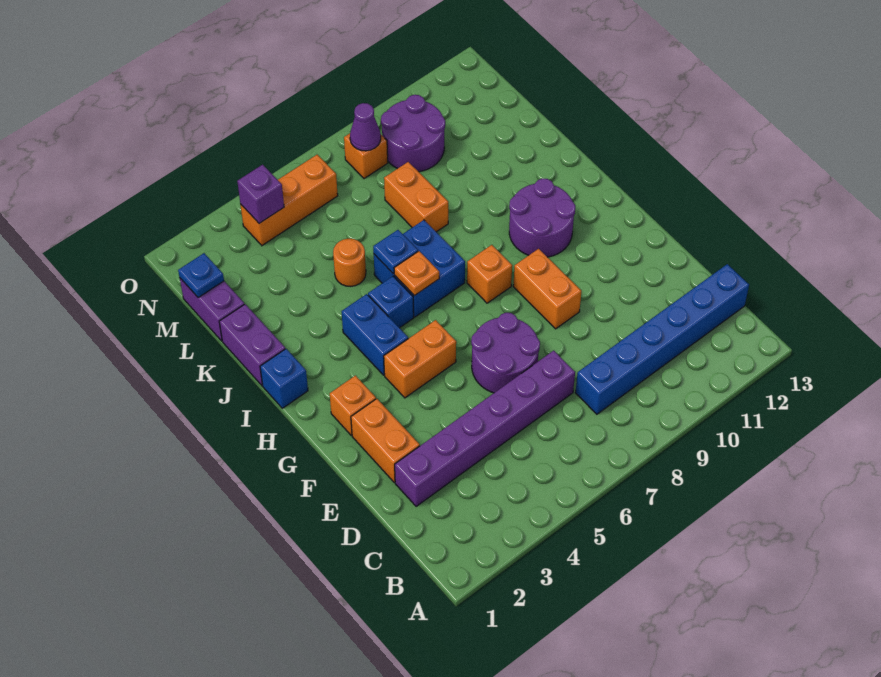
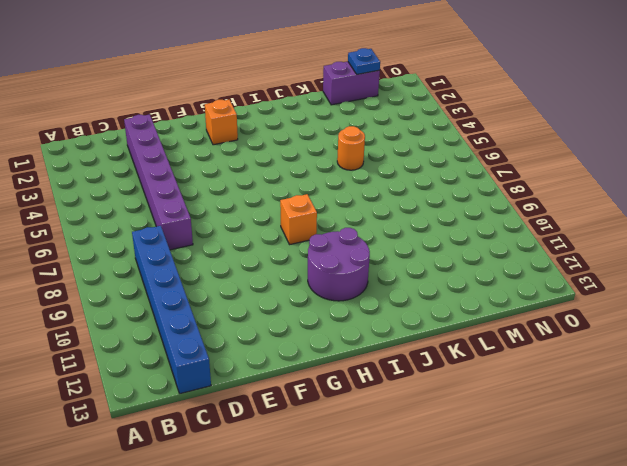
none -> orange brick E2:F2 level 1
none -> purple round brick E6:F7 level 1
none -> orange brick F9:G9 level 1

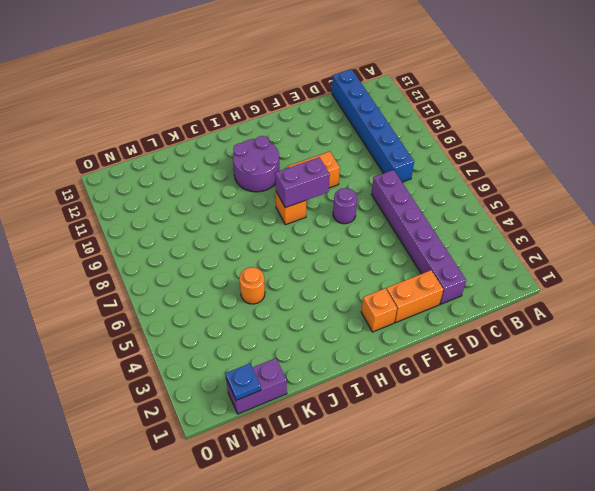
purple round brick F7 level 1 -> purple round brick E6:F7 level 1
purple brick G8:H8 level 2 -> purple brick J1:K1 level 1
none -> orange brick G4:G5 level 1
none -> blue brick H4:I4 level 1
none -> blue brick I1 level 1

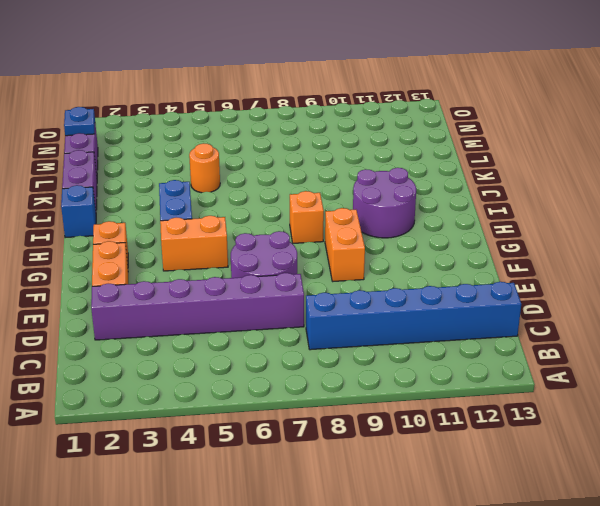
none -> blue brick I5 level 1
none -> blue brick I6:J7 level 1
none -> orange brick K8:L8 level 1

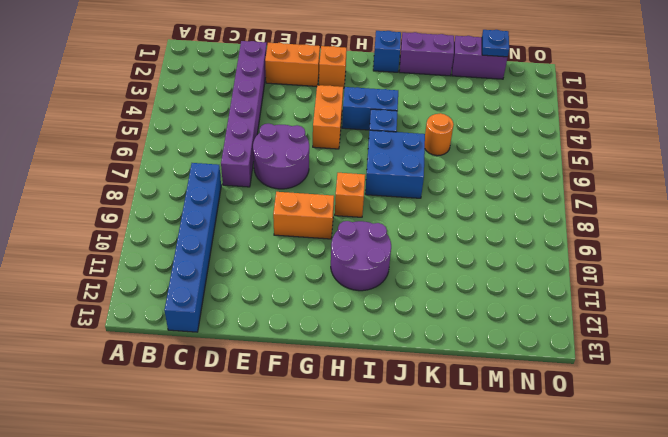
none -> orange brick K8:L8 level 1
none -> purple round brick M9:N10 level 1
none -> orange brick N4:N6 level 1

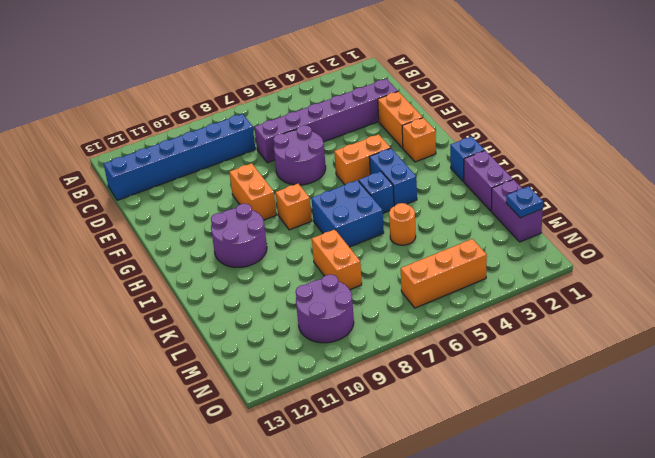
none -> orange brick N8 level 1
none -> orange plate I6 level 2
none -> blue plate J6 level 2

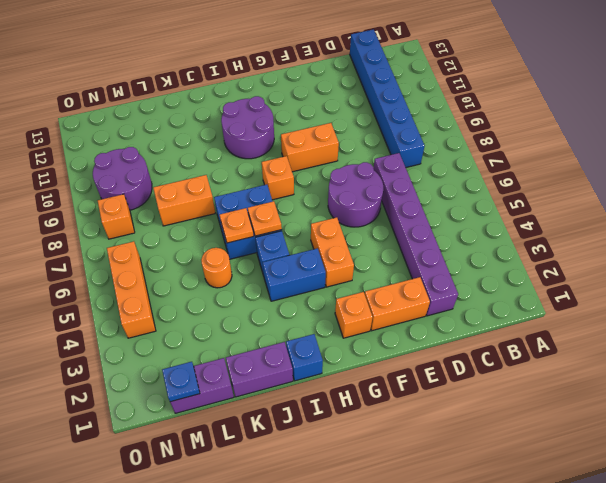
orange plate J6 level 2 -> blue plate J6 level 2
none -> purple brick N4 level 2
none -> purple cone N8 level 2

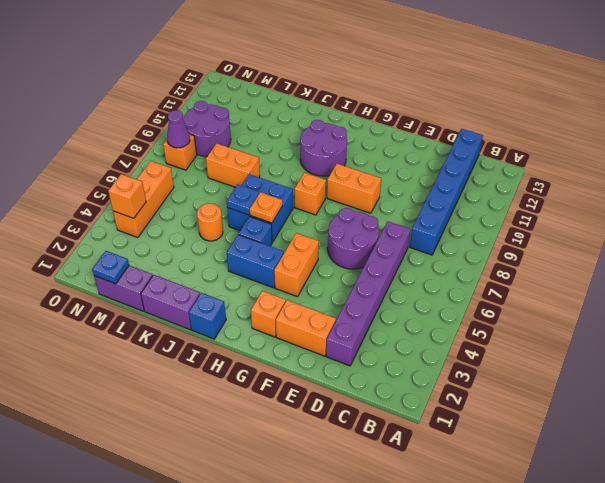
orange brick N4 level 2 -> purple brick N4 level 2

